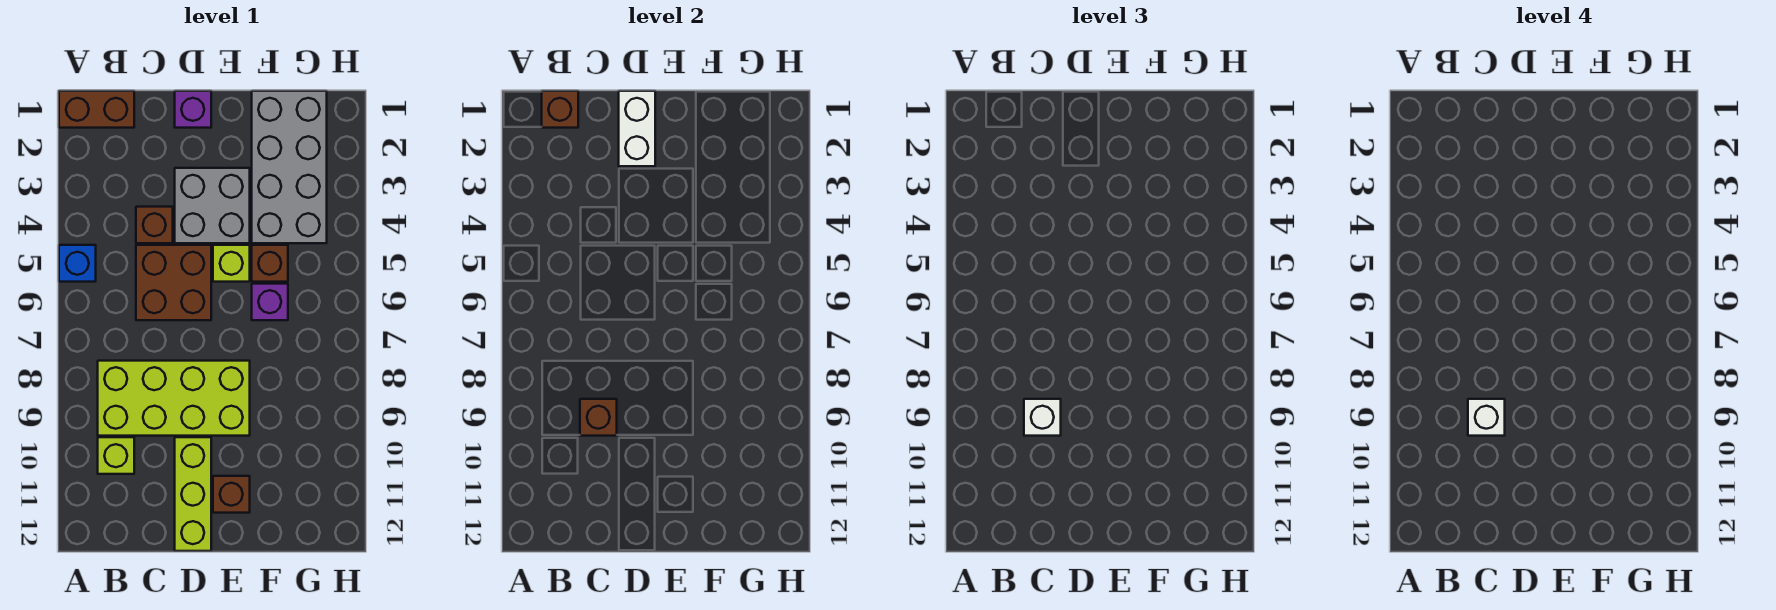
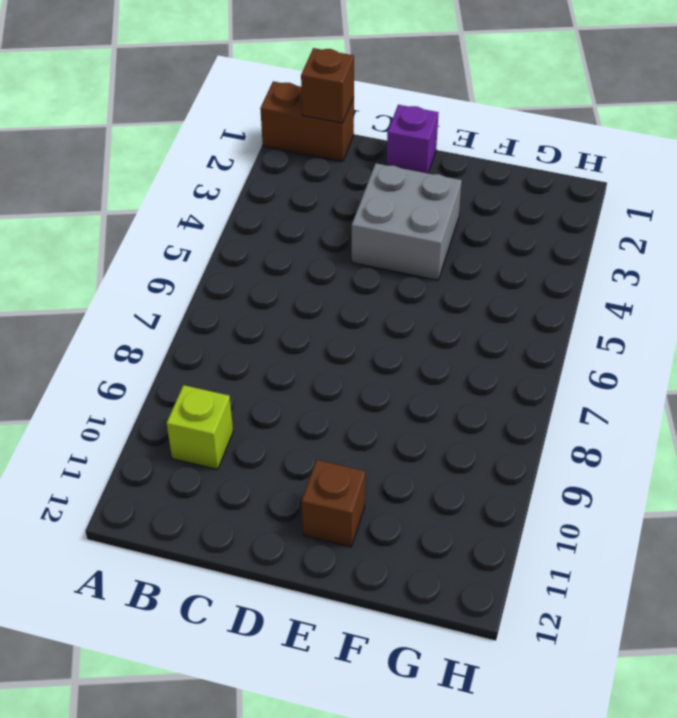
none -> blue brick A5 level 1
none -> lime brick B8:E9 level 1
none -> brown brick C4 level 1

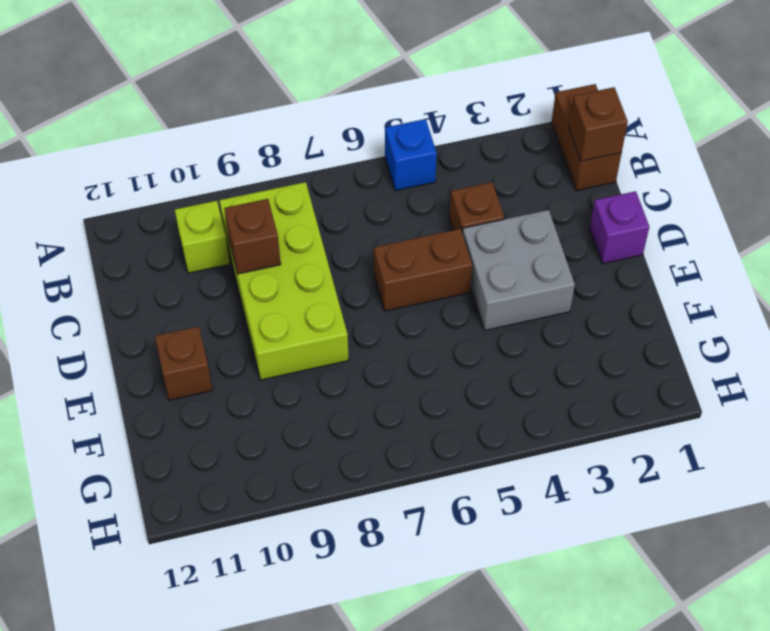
brown brick D5:D6 level 1 -> brown brick C5:D6 level 1
none -> lime brick D10:D12 level 1
none -> lime brick E5 level 1
none -> grey brick F1:G4 level 1

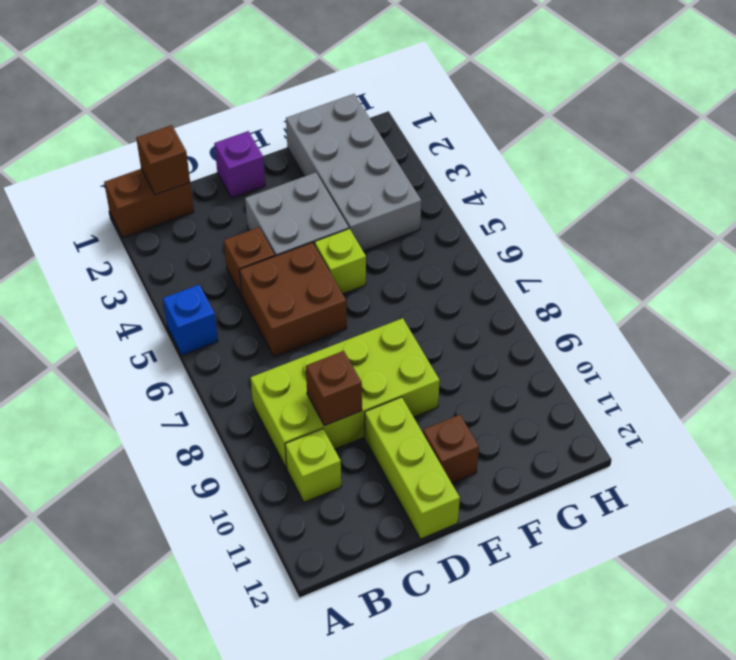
none -> brown brick F5 level 1
none -> purple brick F6 level 1
none -> white brick D1:D2 level 2

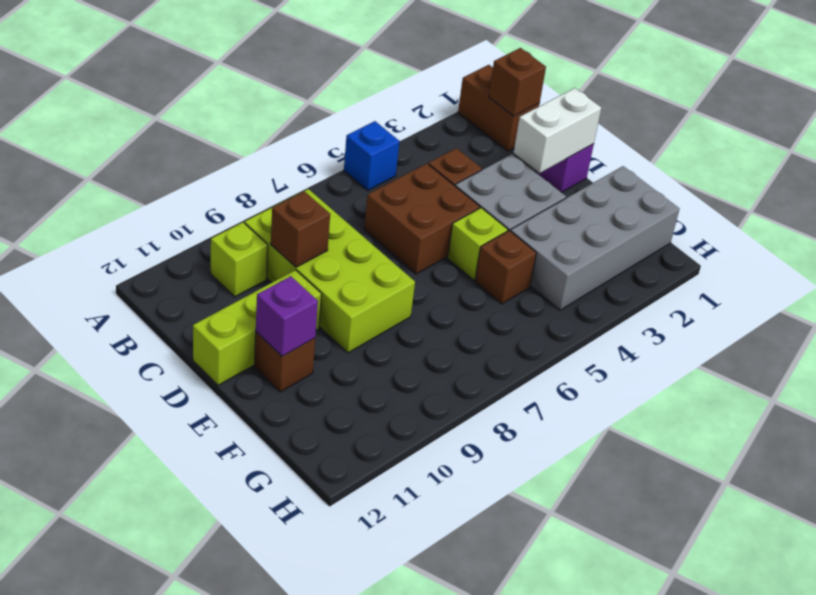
purple brick E11 level 2 -> purple brick F6 level 1
none -> white brick C9 level 3
none -> white brick C9 level 4

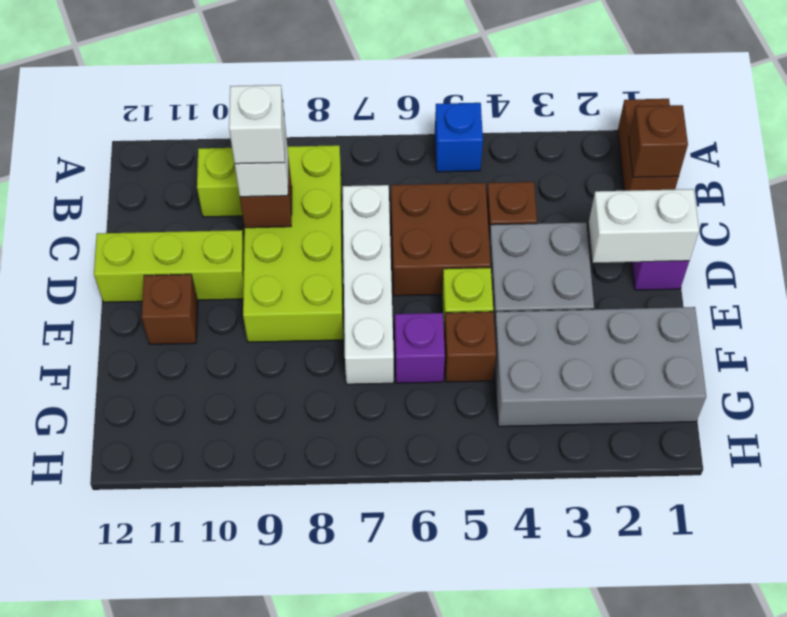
white brick C7:F7 level 1 -> none

